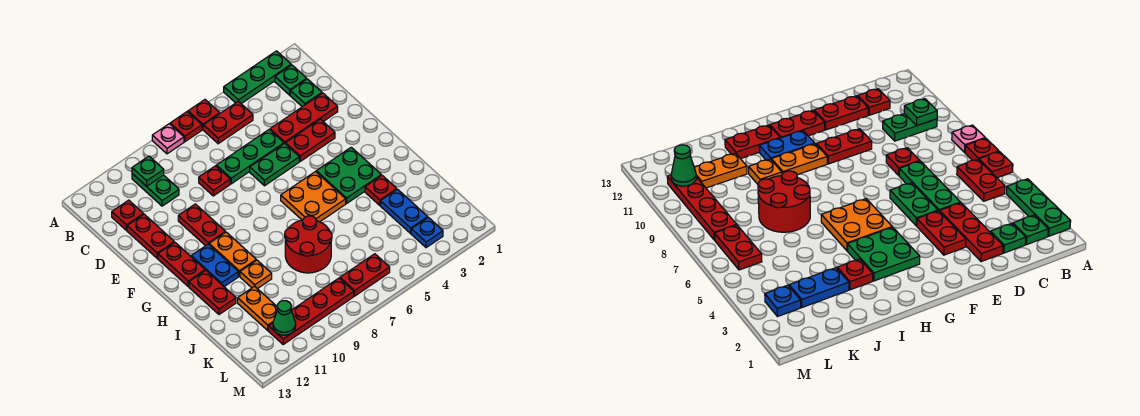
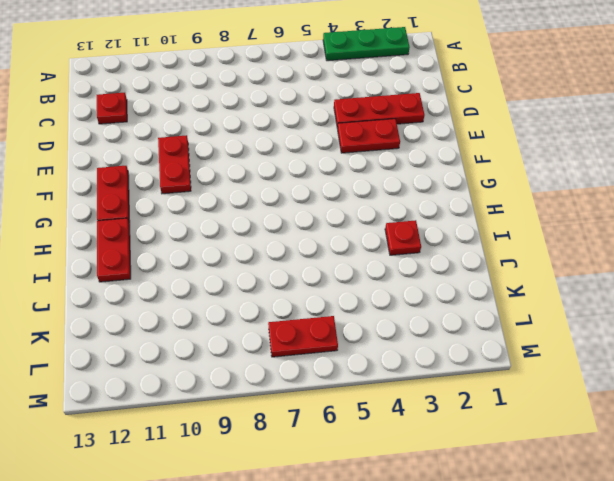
none -> red plate A6 level 1
none -> red plate A7 level 1
none -> pink plate A8 level 1
none -> green plate B2 level 1

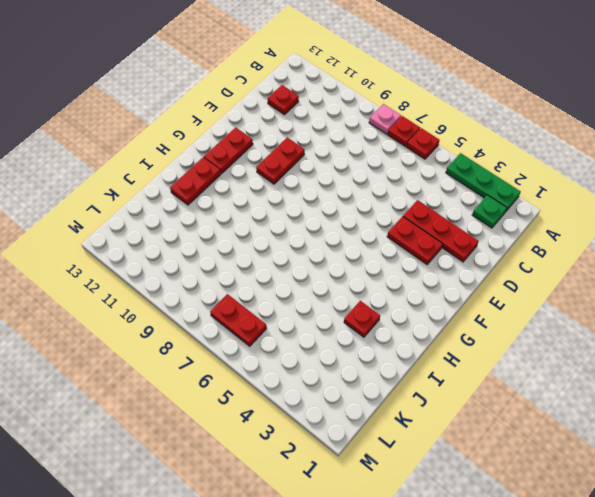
none -> red plate B5:B6 level 1
none -> green plate B10:C10 level 1
none -> green plate C2 level 1
none -> green plate D5:D7 level 1

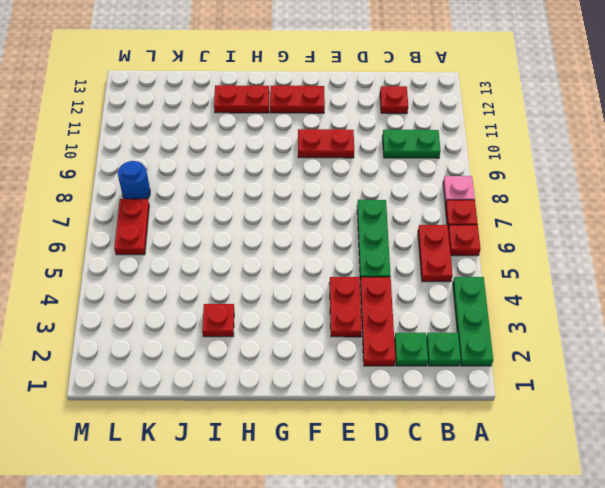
blue round brick L8 level 1 -> red plate L8:L11 level 1
none -> red plate D8 level 1
none -> red plate D12:E12 level 1
none -> green plate E5:E6 level 1
none -> green plate G3:H4 level 1

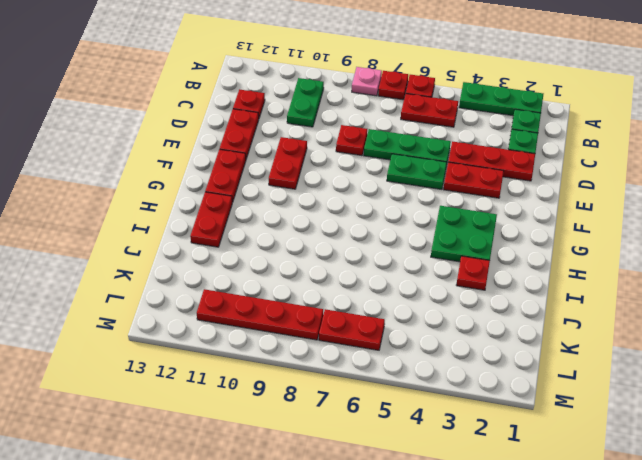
none -> orange plate G5:H6 level 1
none -> orange plate G10:H10 level 1
none -> blue plate G11:H11 level 1
none -> red round brick I7:J8 level 1

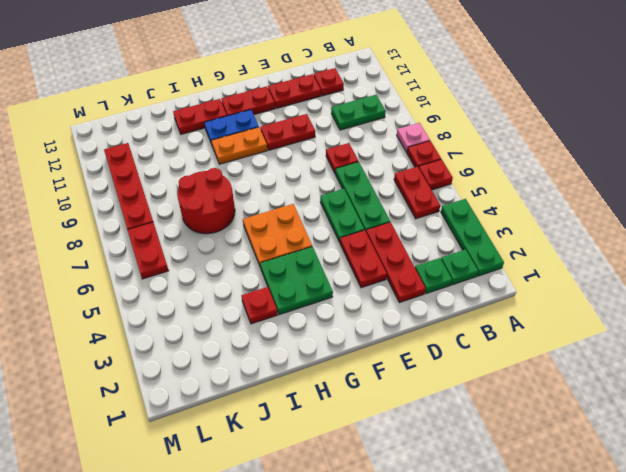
none -> orange plate I10 level 1
none -> blue plate J3:K3 level 1
none -> orange plate J11:K11 level 1
none -> blue plate L3 level 1

